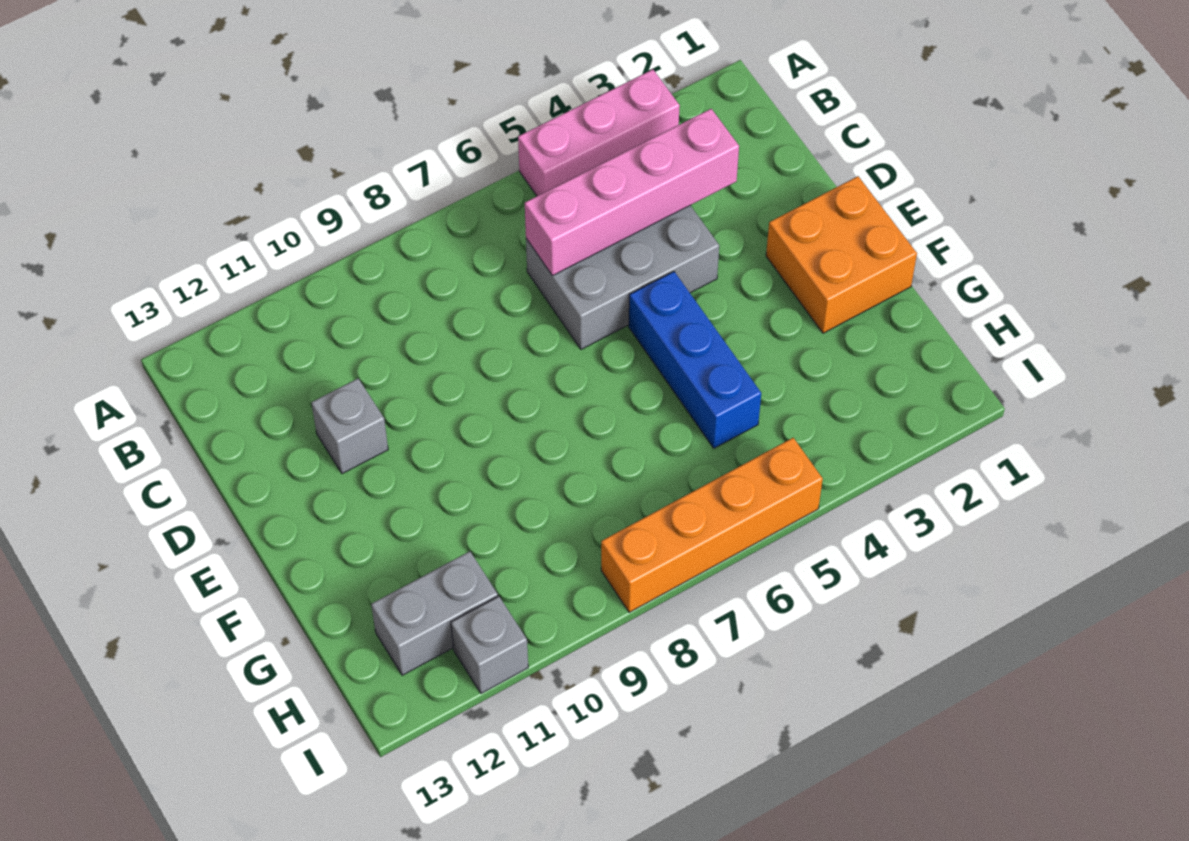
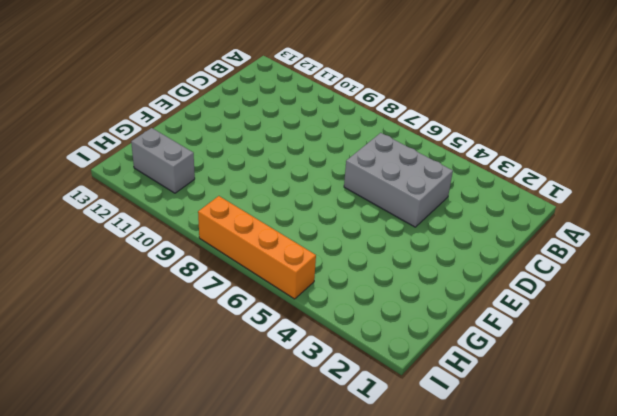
none -> pink brick A3:A5 level 1
none -> grey brick D11 level 1

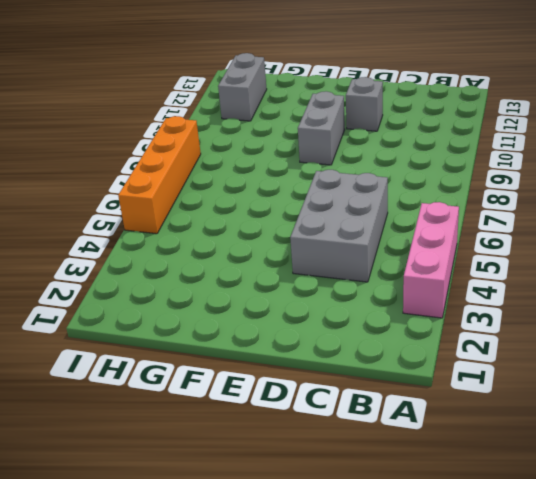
grey brick E9:E10 level 1 -> none
none -> orange brick E1:F2 level 1
none -> blue brick E5:G5 level 1

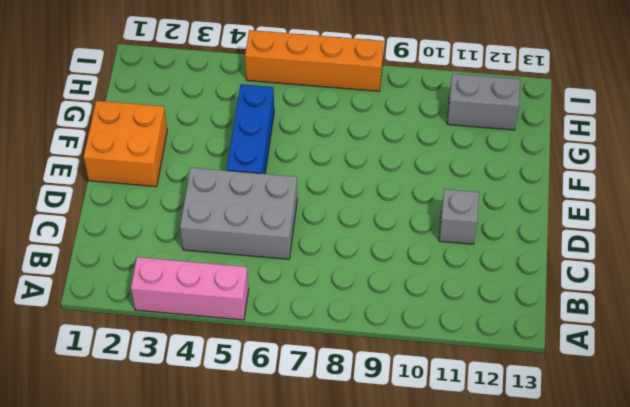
none -> grey brick I11 level 1
none -> pink brick C3:C6 level 2

